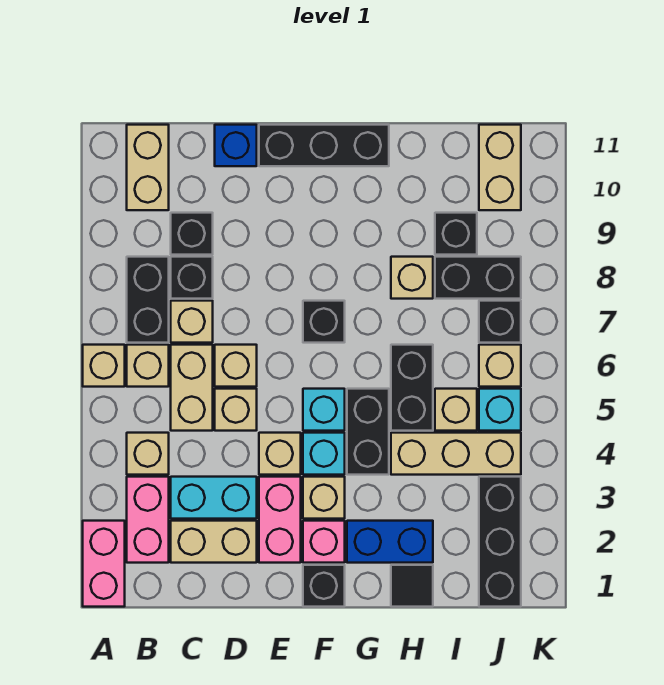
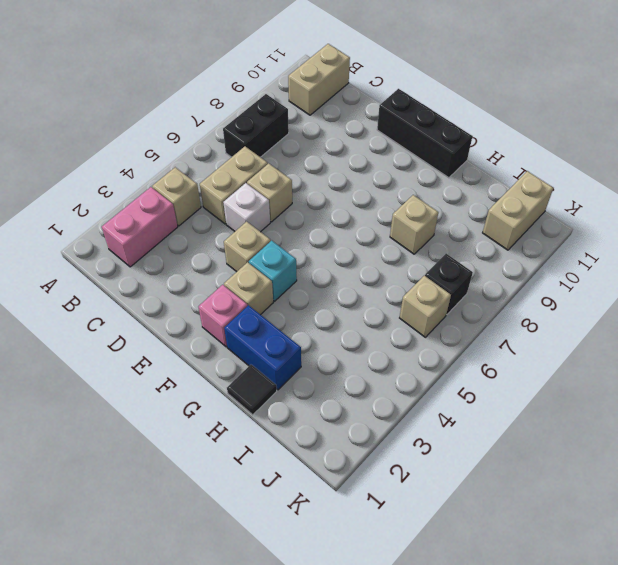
white brick D5 level 1 -> tan brick D5 level 1
none -> pink brick A1:A2 level 1
none -> tan brick A6 level 1
none -> tan brick B6 level 1
none -> tan brick C2:D2 level 1

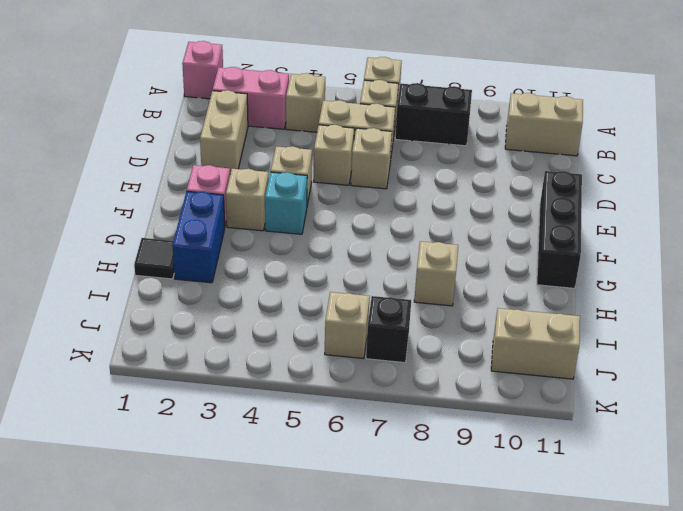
pink brick A1 level 1 -> pink brick A1:A2 level 1
none -> cyan brick C3:D3 level 1
none -> tan brick C7 level 1
none -> black brick C8 level 1
none -> black brick C9 level 1

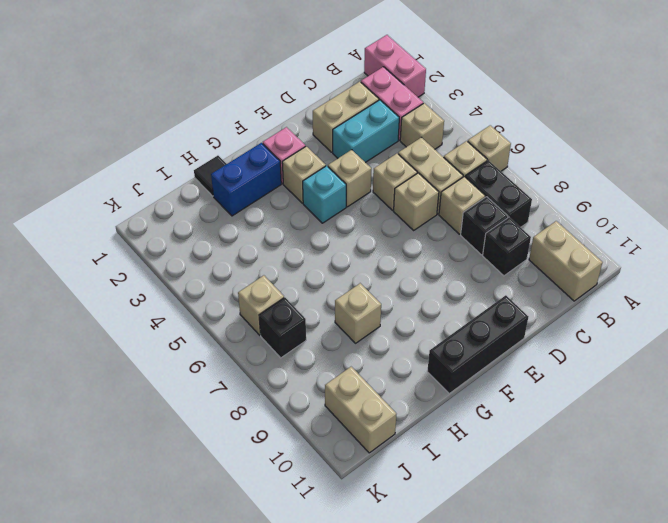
none -> blue brick D11 level 1
none -> pink brick E2:E3 level 1
none -> black brick F1 level 1
none -> cyan brick F5 level 1

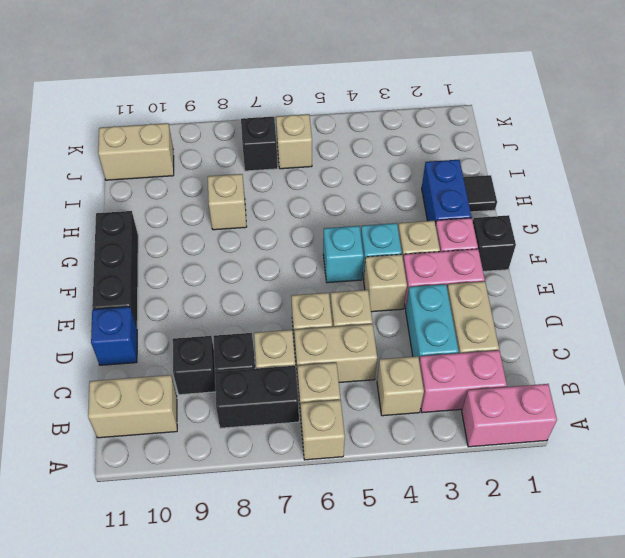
none -> black brick F7 level 1
none -> black brick G4:G5 level 1
none -> tan brick H4:J4 level 1
none -> black brick H5:H6 level 1

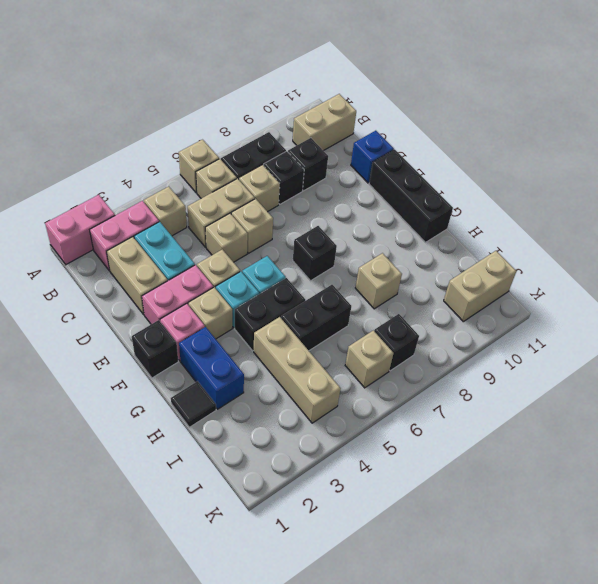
none -> tan brick I5 level 1
none -> black brick I8:J8 level 1
none -> black brick I9 level 1
none -> black brick J1:J3 level 1

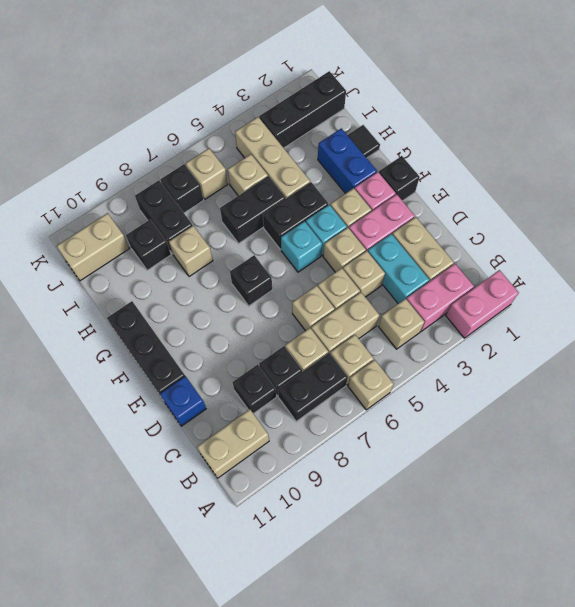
tan brick D4 level 1 -> none
none -> cyan brick J5 level 1

